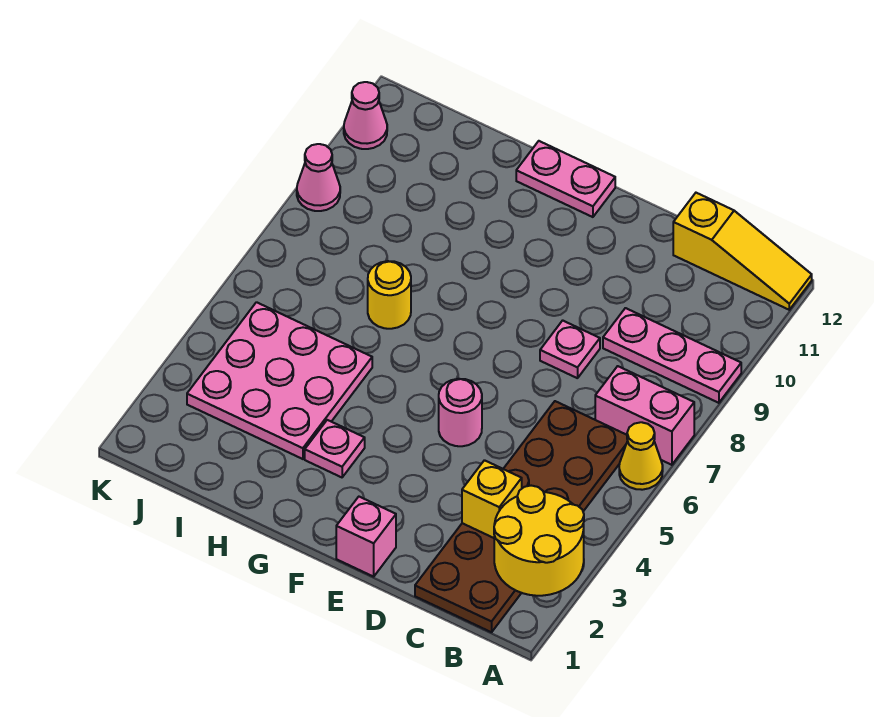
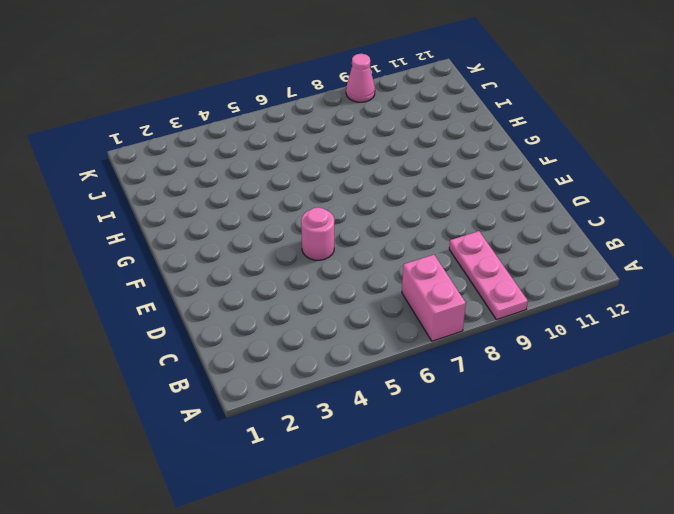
none -> yellow cone A6 level 1
none -> yellow slope A12:C12 level 1 top C
none -> brown plate B1:C6 level 1

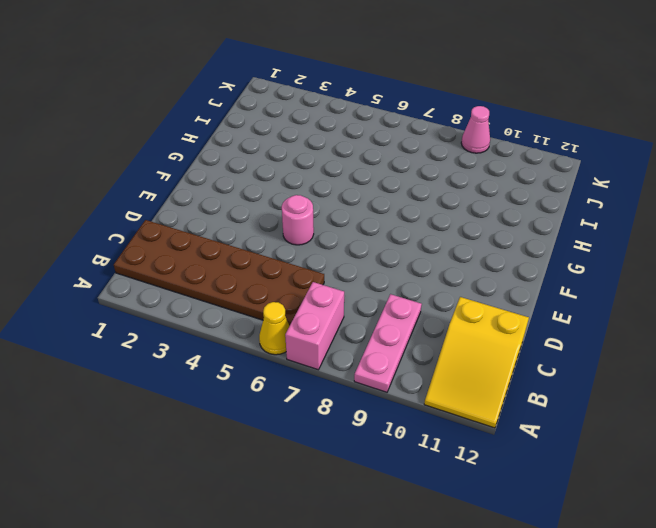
yellow slope A11:C12 level 1 top C -> yellow slope A12:C12 level 1 top C
none -> pink plate D8 level 1
none -> pink brick E1 level 1
none -> pink plate F12:G12 level 1

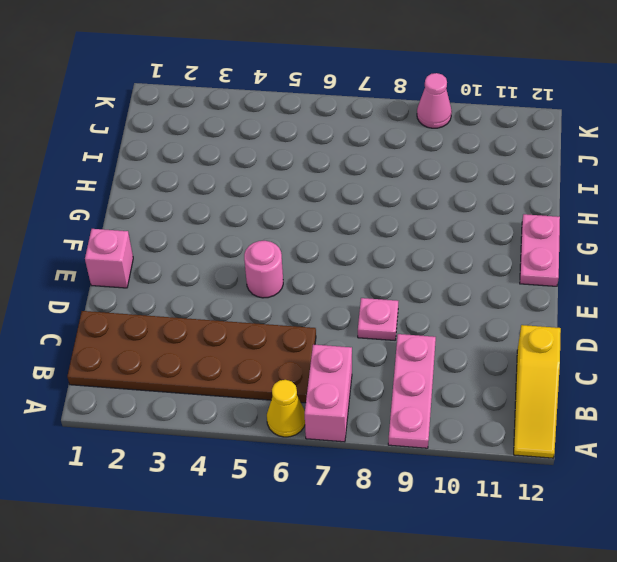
none -> pink plate G3 level 1
none -> pink plate H3:J5 level 1
none -> yellow round brick H7 level 1

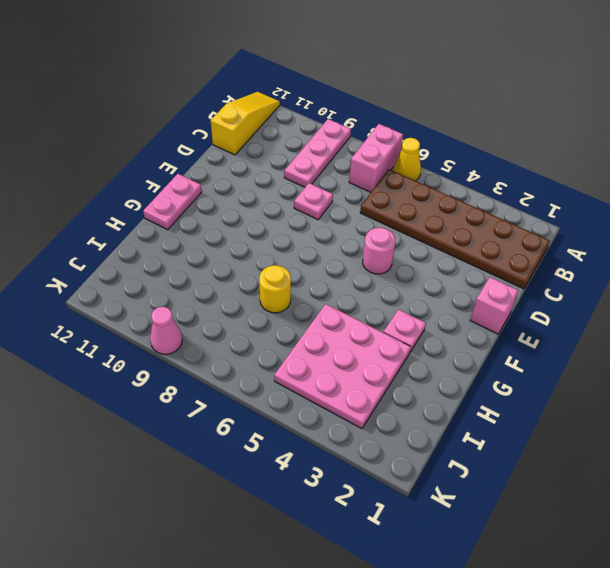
none -> pink cone K11 level 1
none -> yellow round brick A2:B3 level 2
none -> yellow brick C3 level 2

